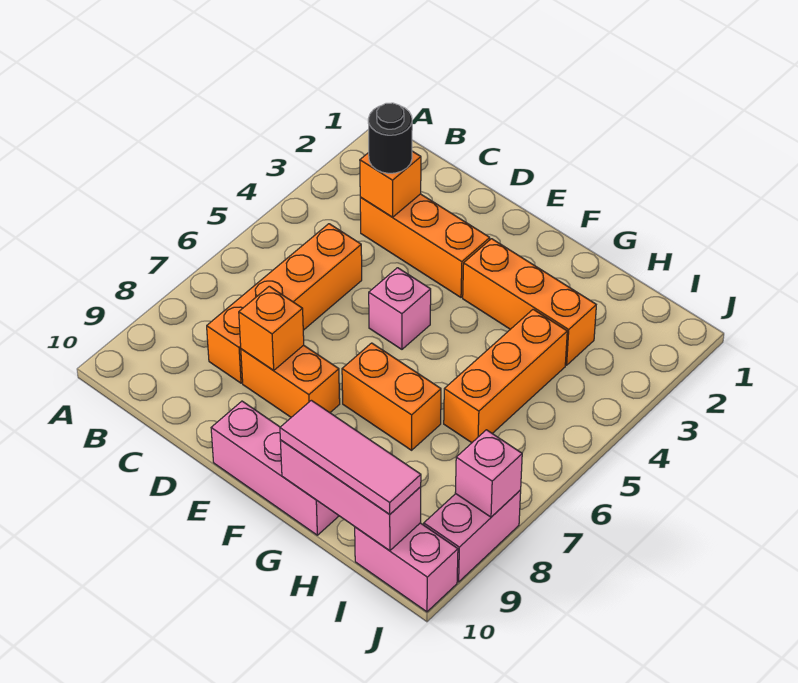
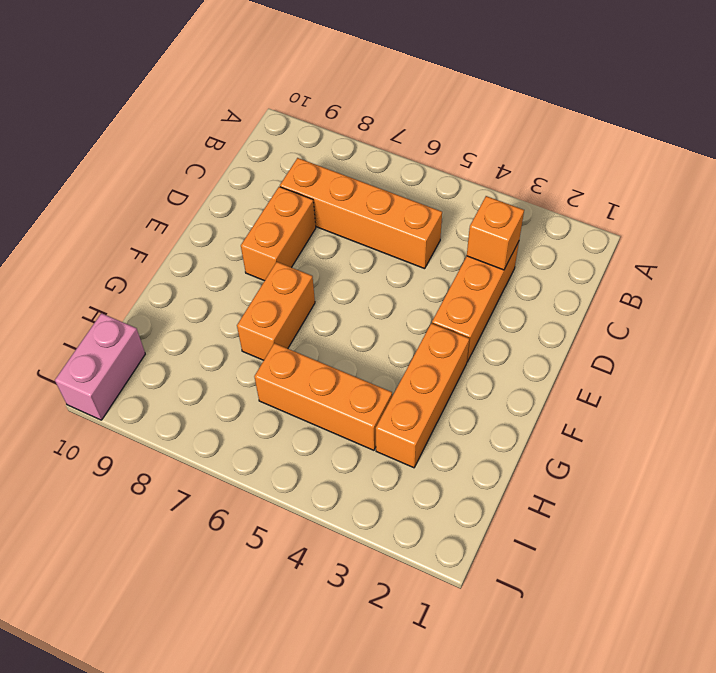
none -> pink brick E5 level 1
none -> pink brick E10:G10 level 1
none -> pink brick J8:J9 level 1

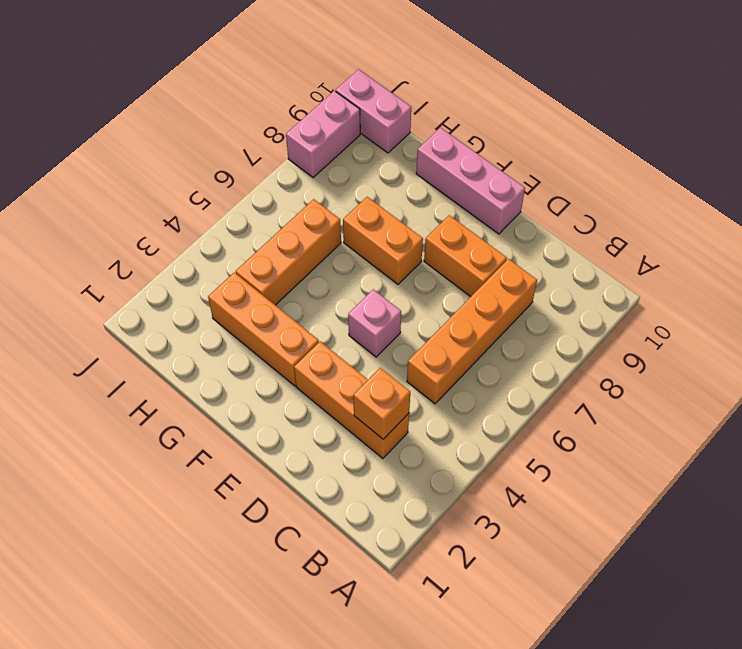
none -> orange brick D8 level 2
none -> pink brick G10:I10 level 2
none -> pink brick J8 level 2

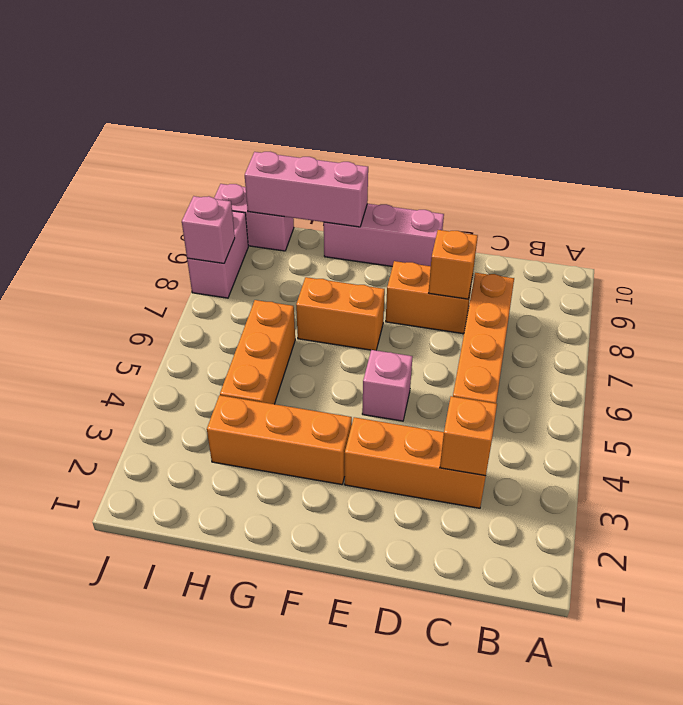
none -> black round brick C3 level 3
none -> pink tile G10:I10 level 3

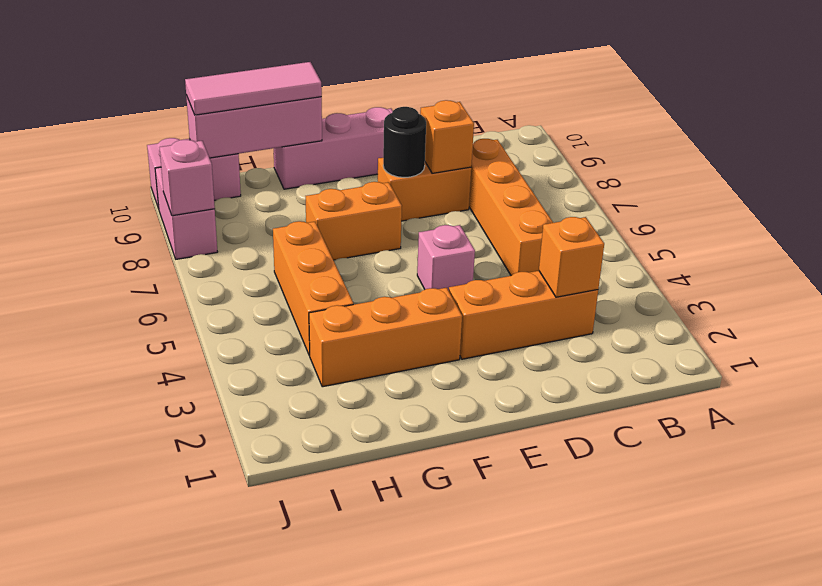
black round brick E8 level 2 -> black round brick C3 level 3

